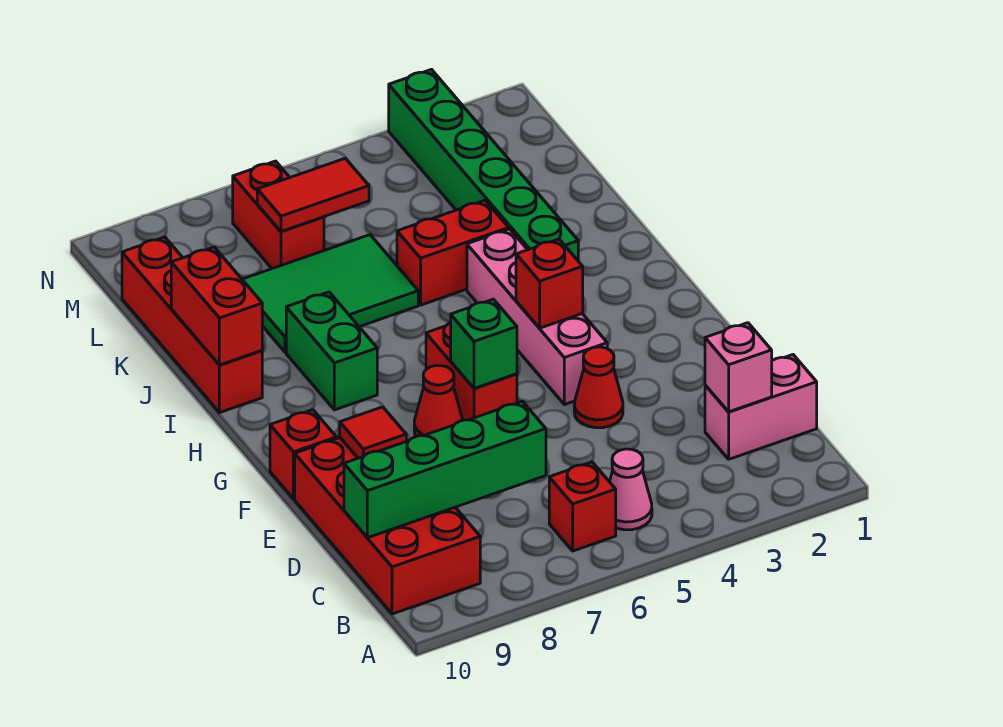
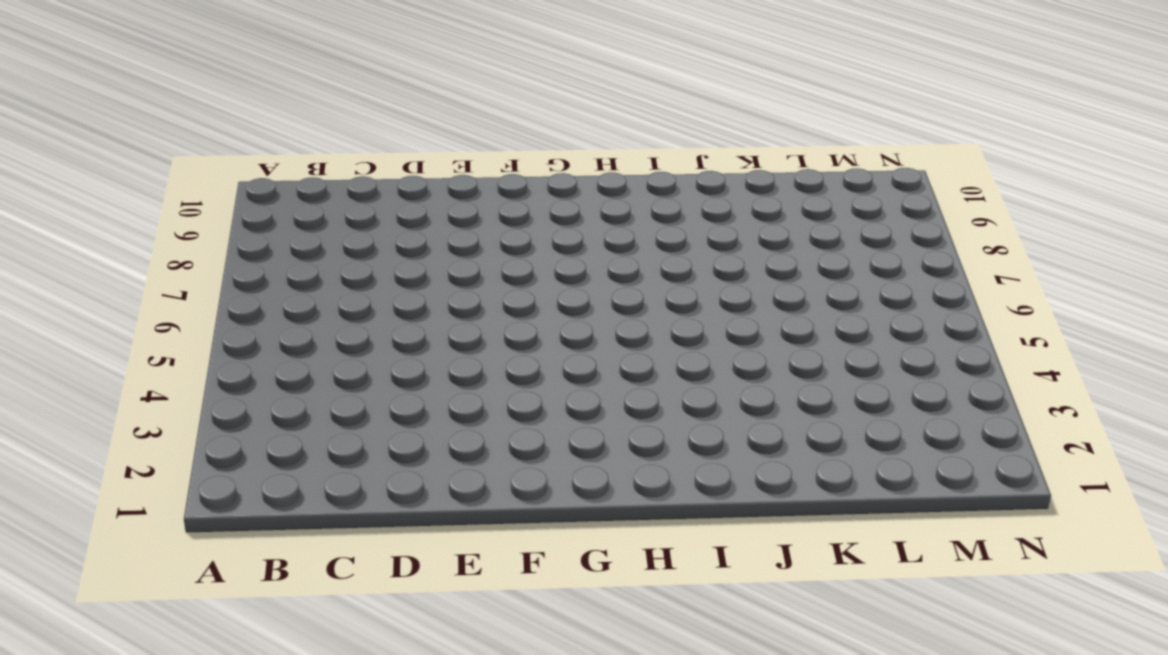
none -> pink cone B5 level 1
none -> red brick B6 level 1
none -> red brick B9:E10 level 1

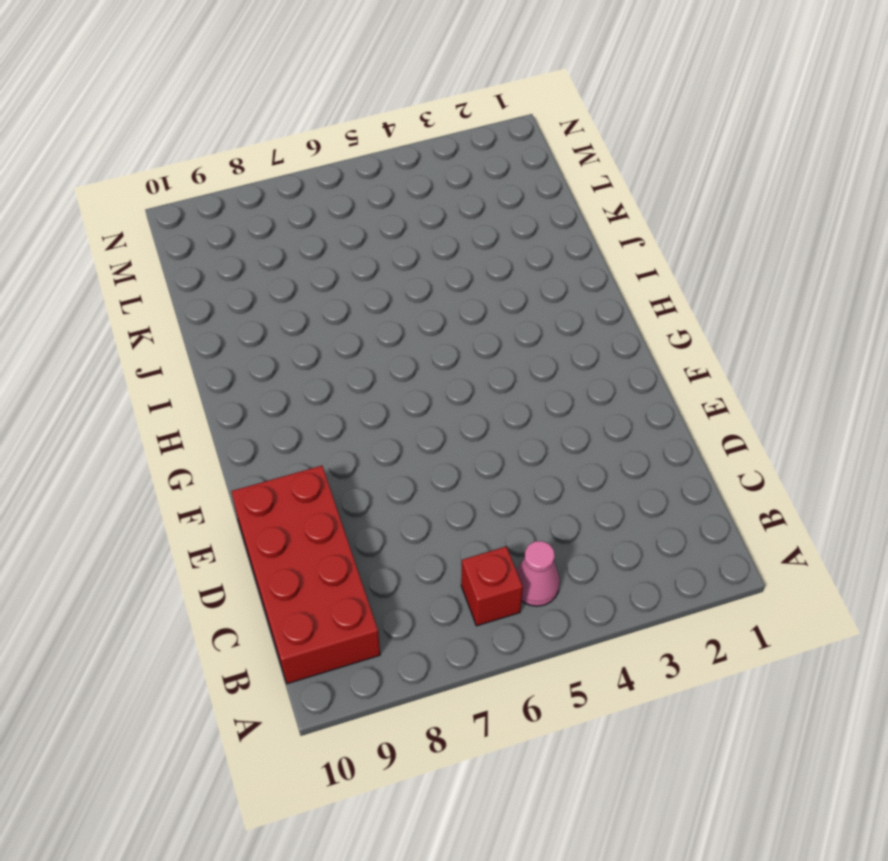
none -> pink brick C1:C2 level 1
none -> red cone E4 level 1
none -> pink brick F4:I4 level 1

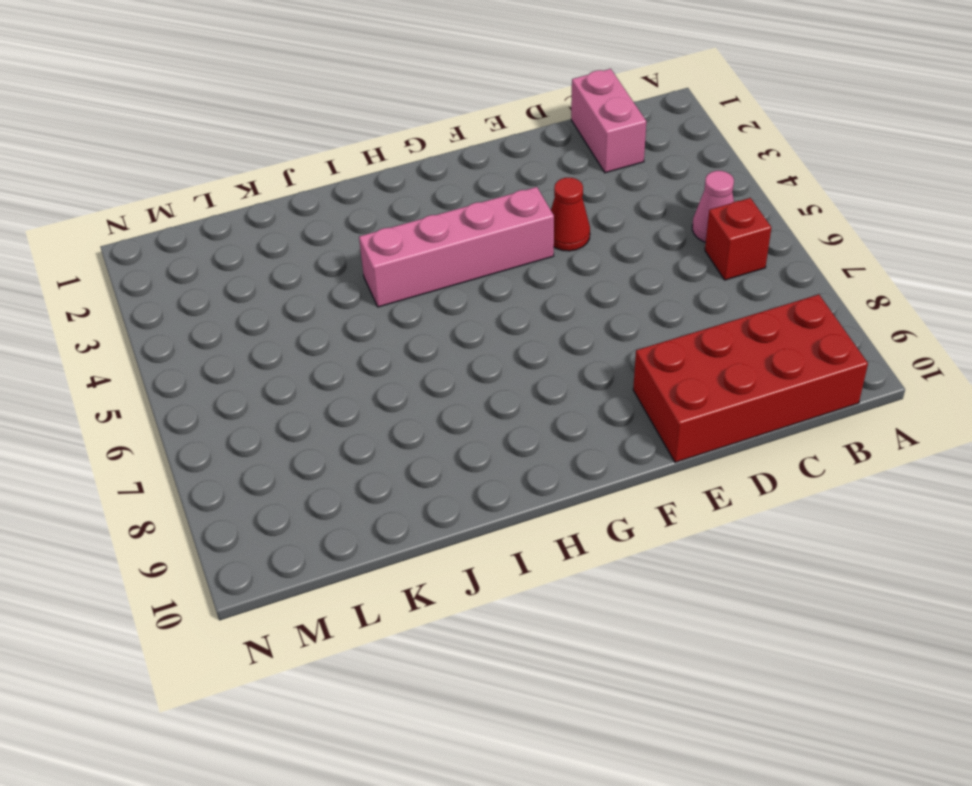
none -> red brick F6:G6 level 1
none -> red cone F7 level 1
none -> red brick F10 level 1

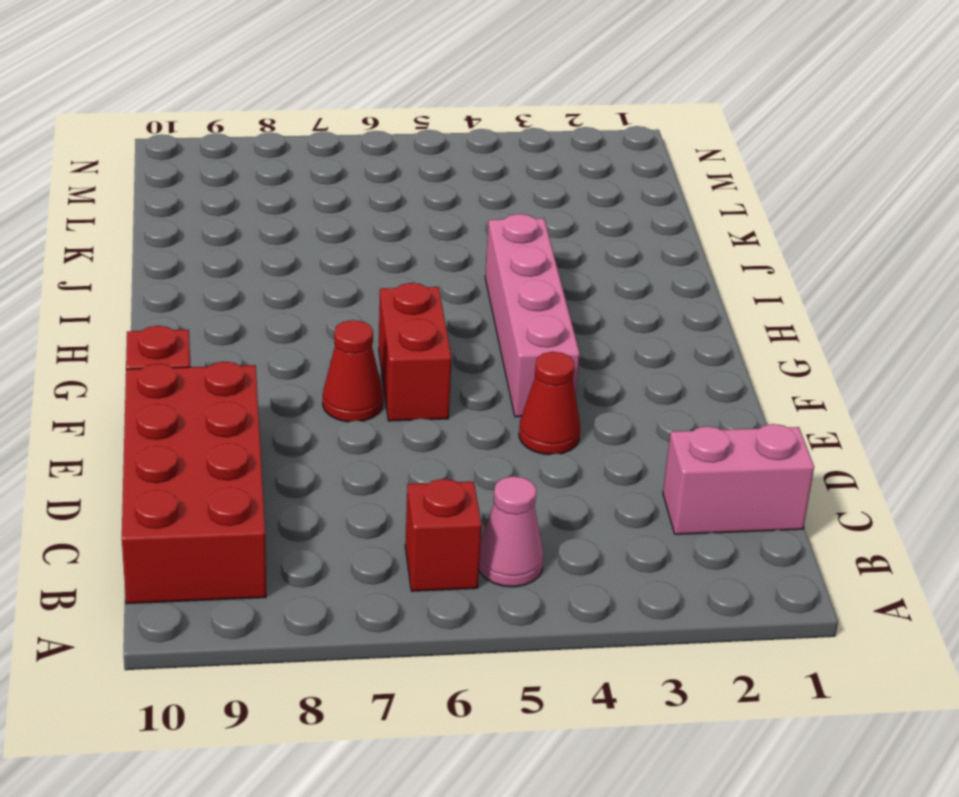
none -> green brick H8:I8 level 1
none -> green brick I3:N3 level 1
none -> red brick I10:L10 level 1

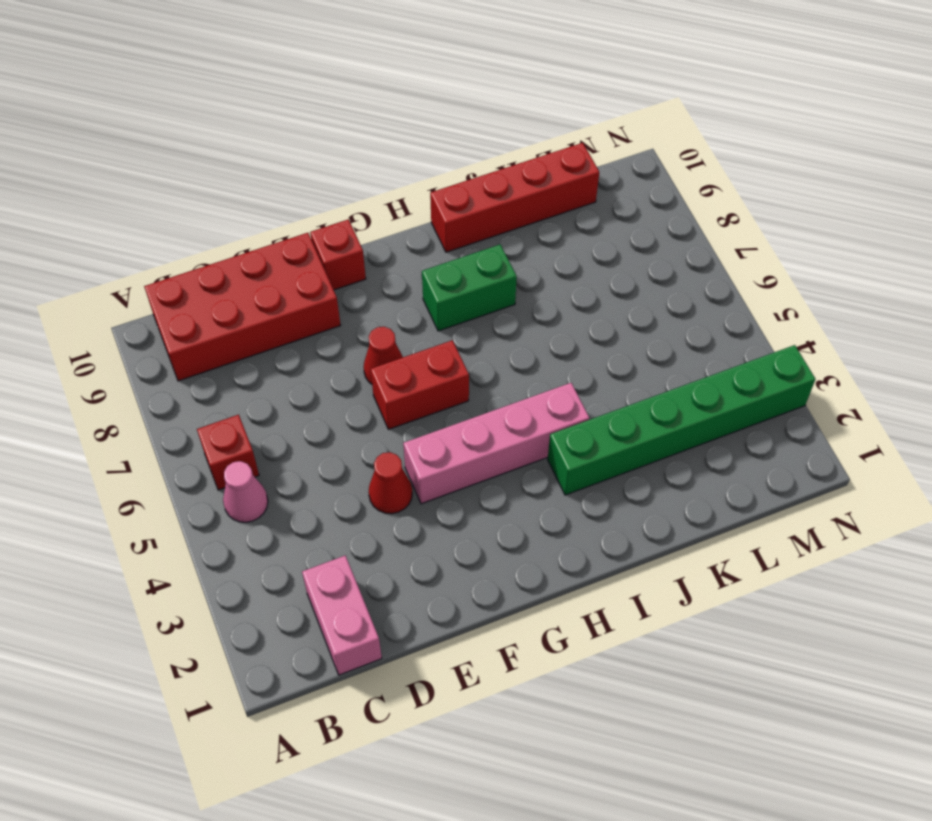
none -> red brick J4:J5 level 1
none -> green tile J6:K8 level 1
none -> red brick L7:M7 level 1

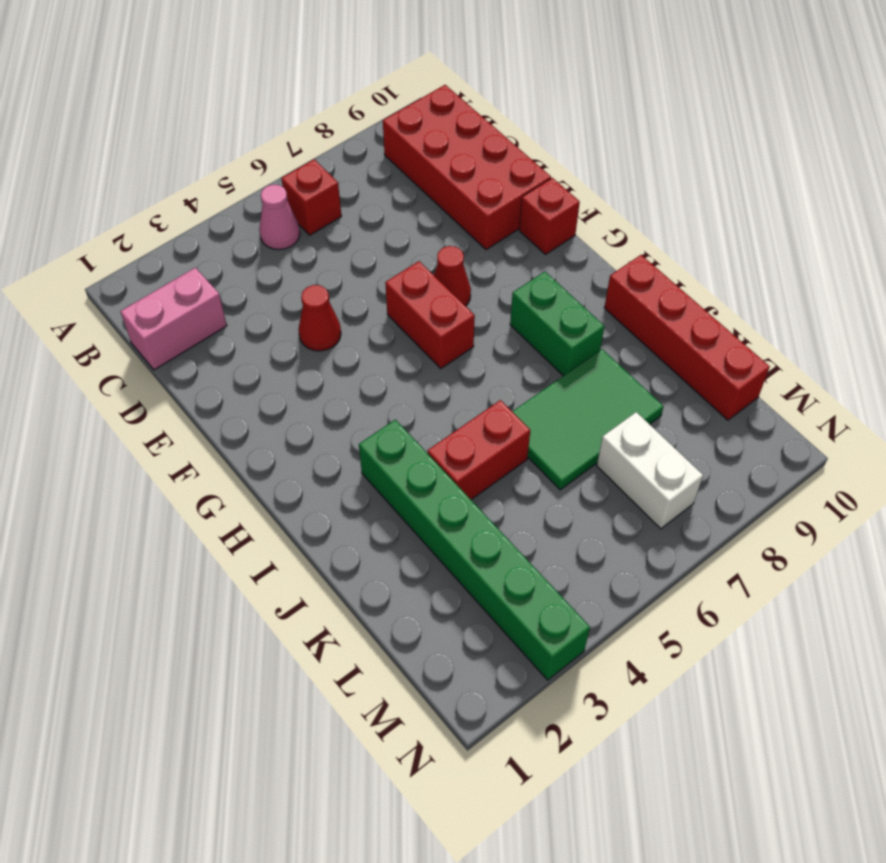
white brick L7:M7 level 1 -> red brick L7:M7 level 1
none -> pink brick F4:I4 level 1
none -> pink brick C2 level 2
none -> green brick C7:C10 level 2

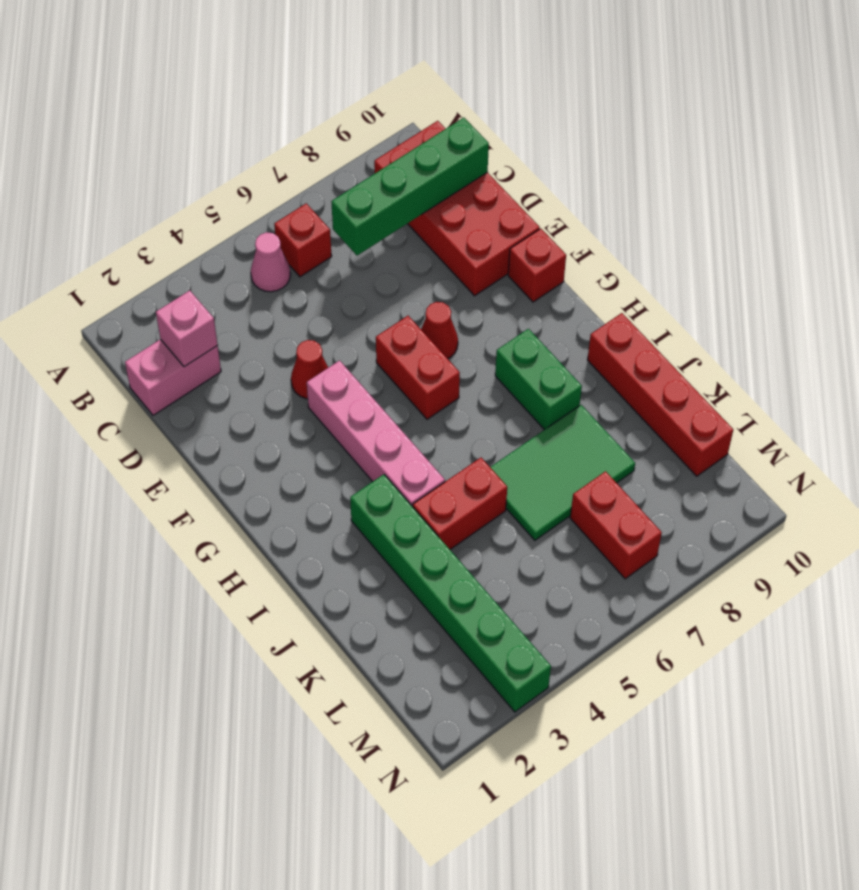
none -> red tile E9 level 2
none -> green brick F6 level 2
none -> red brick G4 level 2

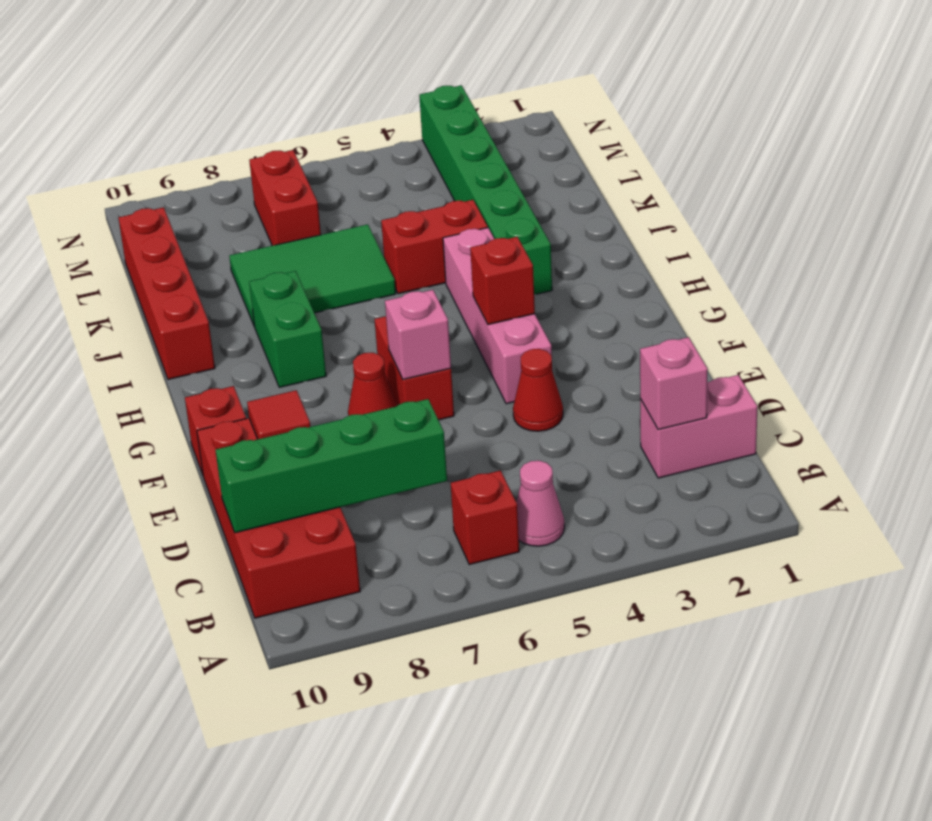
pink brick F6 level 2 -> green brick F6 level 2
none -> red brick I10:J10 level 2
none -> red tile L6:L7 level 2

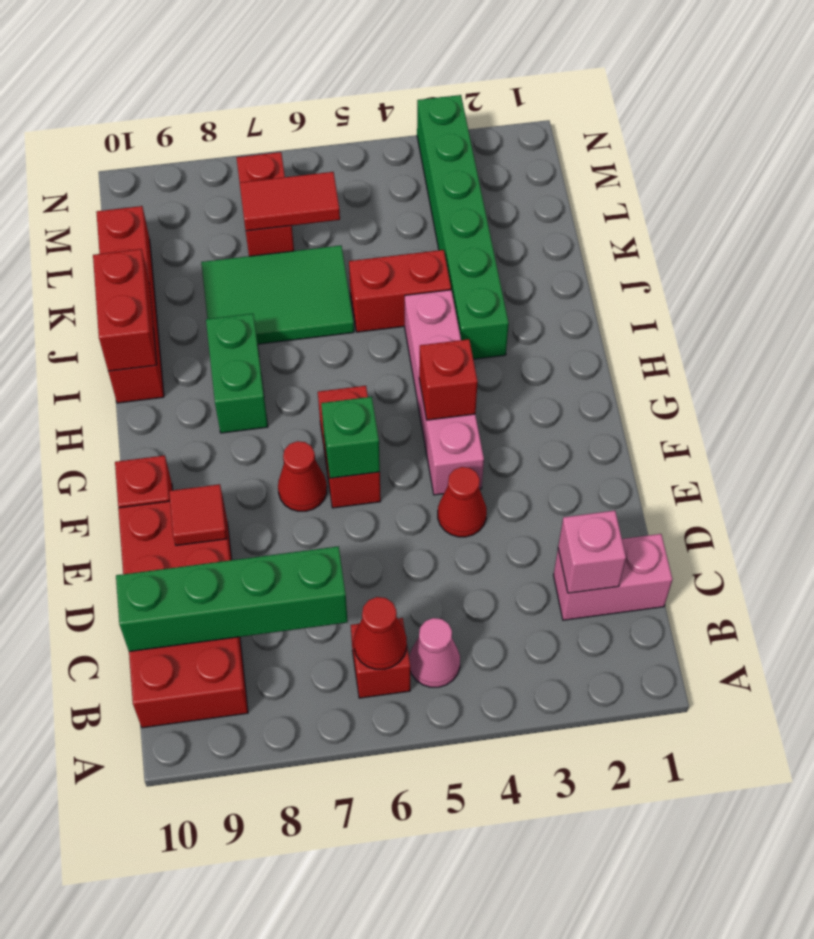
red cone B6 level 2 -> none

